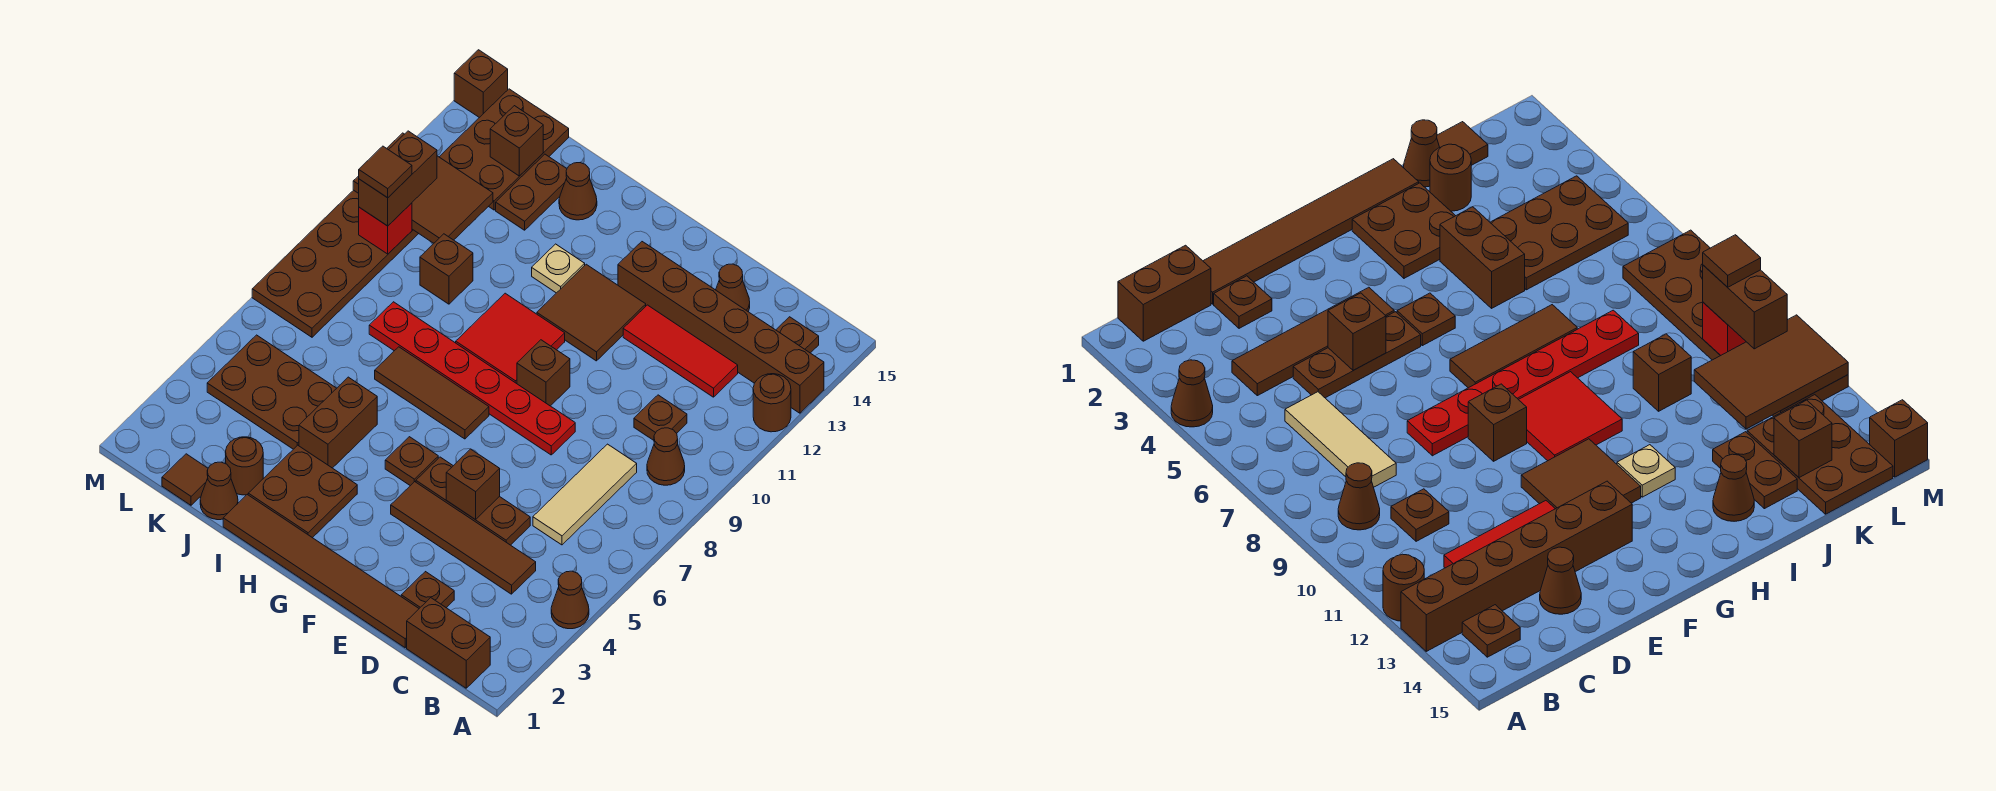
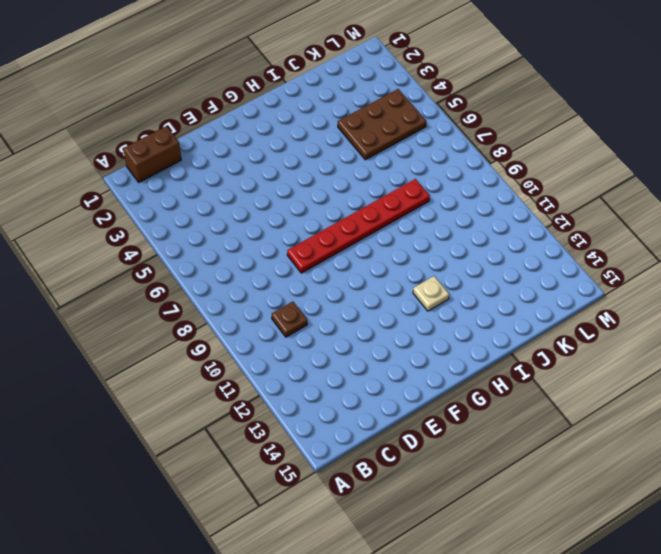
none -> brown cone A4 level 1
none -> brown round brick A12 level 1
none -> brown brick A13:F13 level 1
none -> brown cone B9 level 1

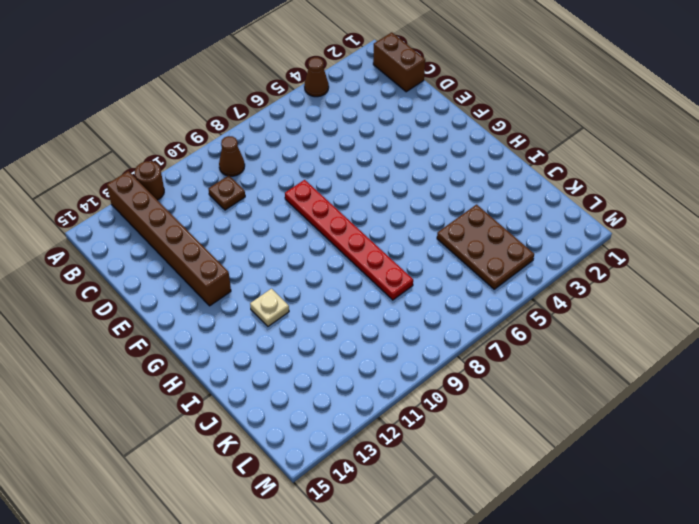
none -> brown plate B14 level 1
none -> brown tile C4:F4 level 1
none -> tan tile C6:C8 level 1
none -> red tile C12:E12 level 1

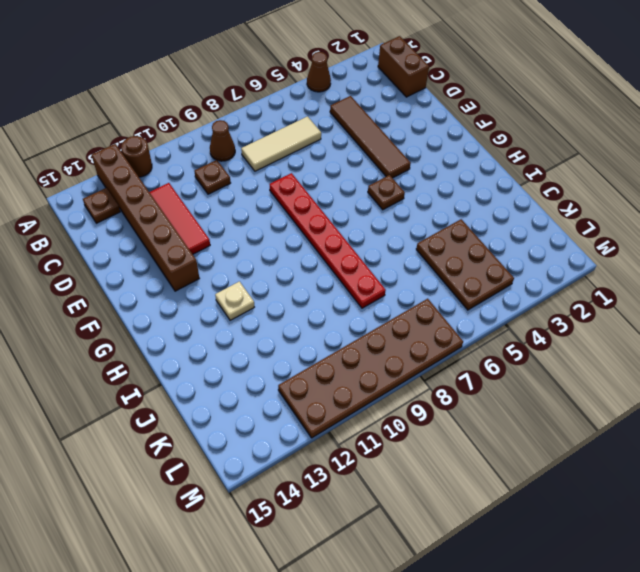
none -> brown tile D1:I1 level 1
none -> brown plate D2 level 1
none -> brown plate D5:F5 level 1
none -> brown cone D14 level 1

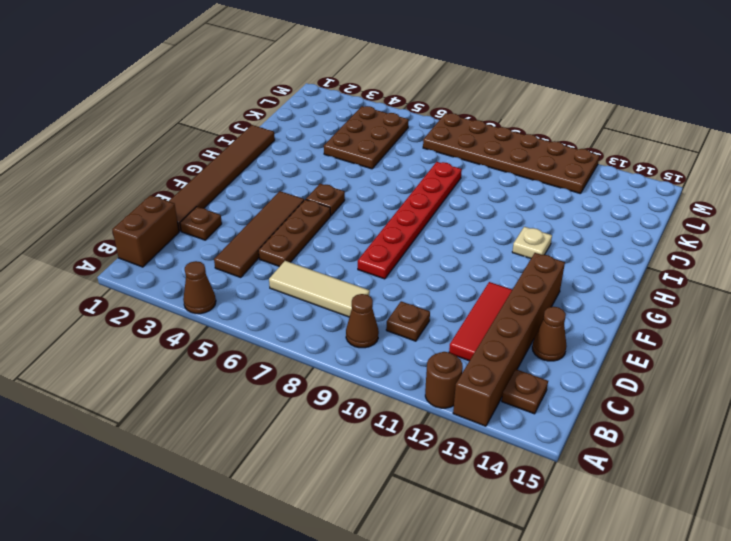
none -> brown brick F9 level 1
none -> brown tile F11:G12 level 1
none -> brown tile G7:I7 level 1
none -> red tile G9:H10 level 1

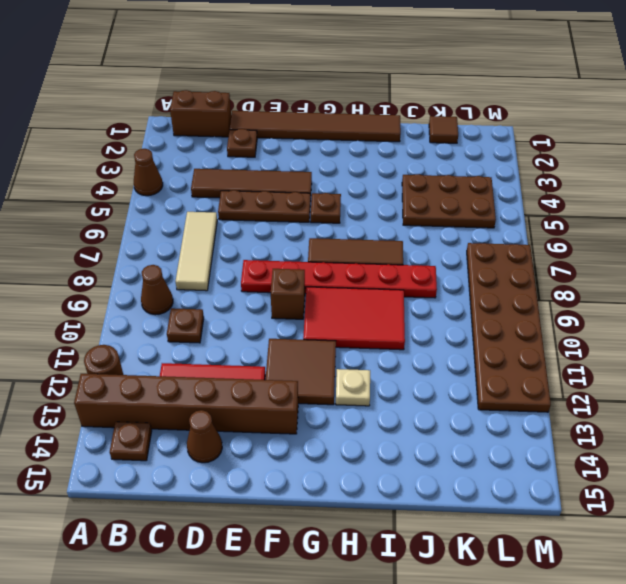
red tile G9:I10 level 1 -> red tile G9:H10 level 1
none -> brown plate H2:I3 level 1
none -> brown brick I4:I5 level 1
none -> brown cone I14 level 1
none -> brown cone J1 level 1

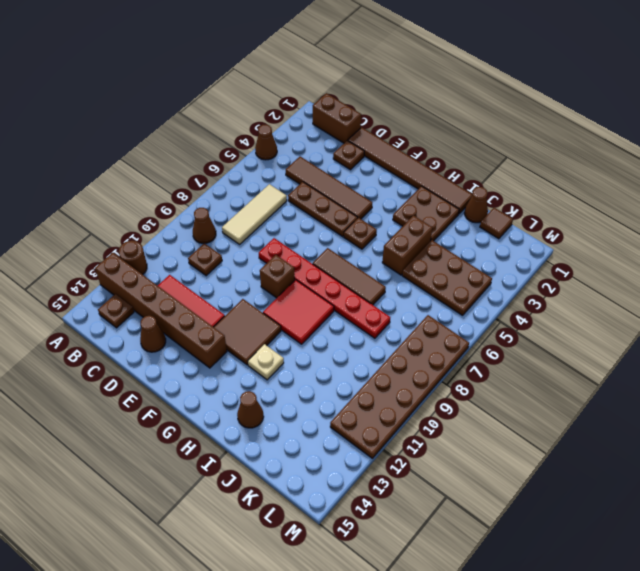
none -> brown round brick J2 level 1
none -> brown brick J10 level 1
none -> brown plate J13:J14 level 1
none -> brown plate K13:L15 level 1

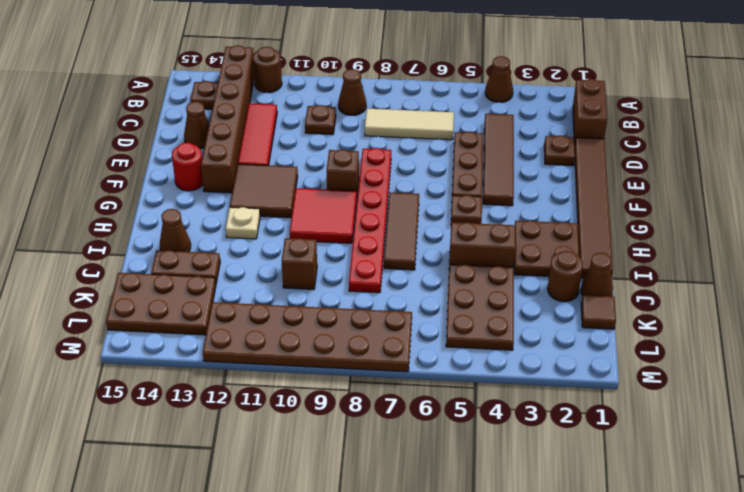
red round brick F14 level 1 -> none
none -> brown brick M15 level 1
none -> brown brick E5 level 2
none -> brown tile K11:M12 level 2
none -> brown brick K14 level 2

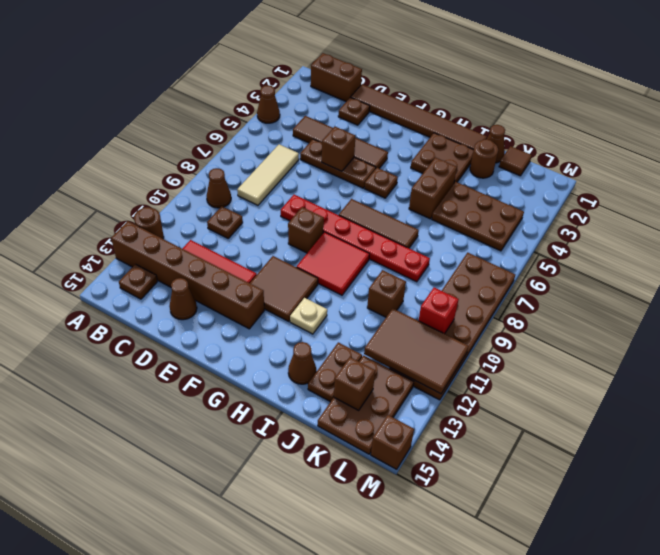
none -> brown brick L10:L11 level 3
none -> brown tile L10 level 4

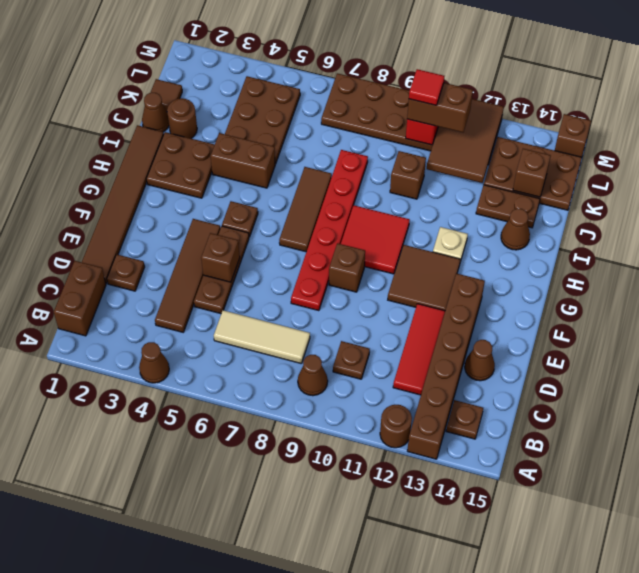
red tile L10 level 4 -> brown tile L10 level 4

